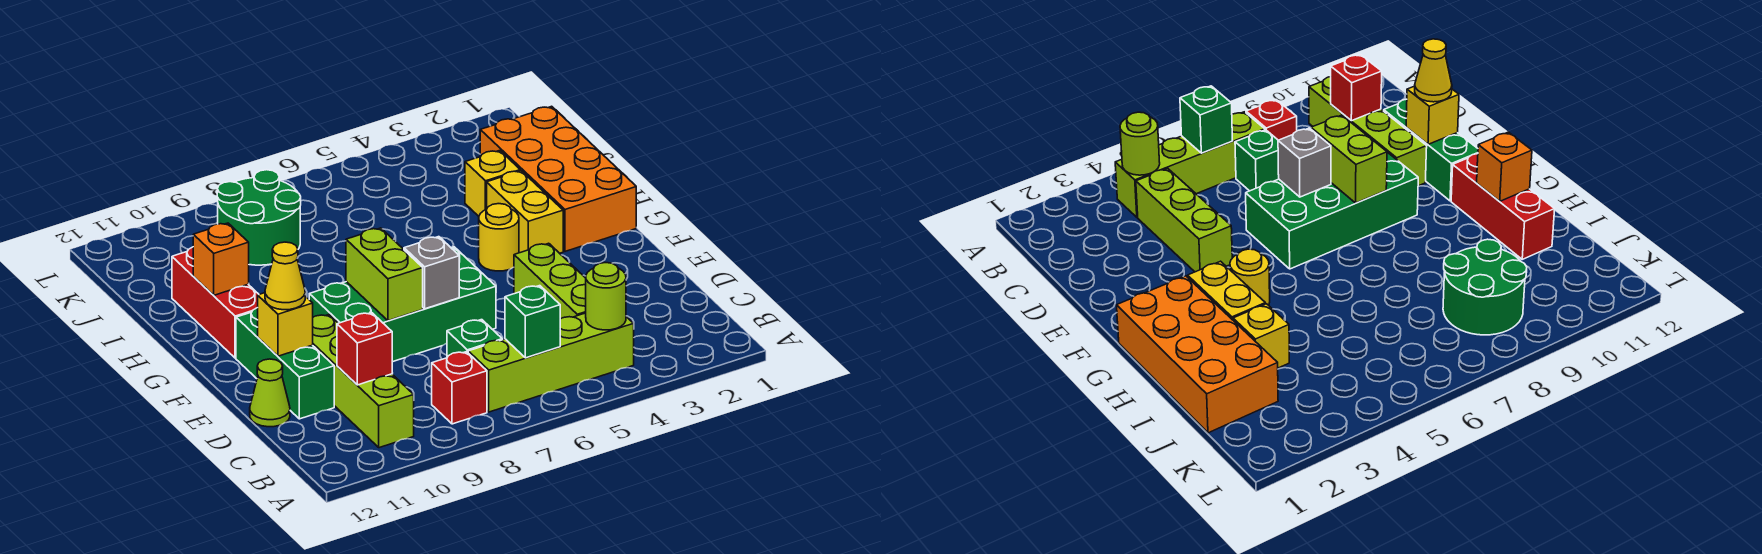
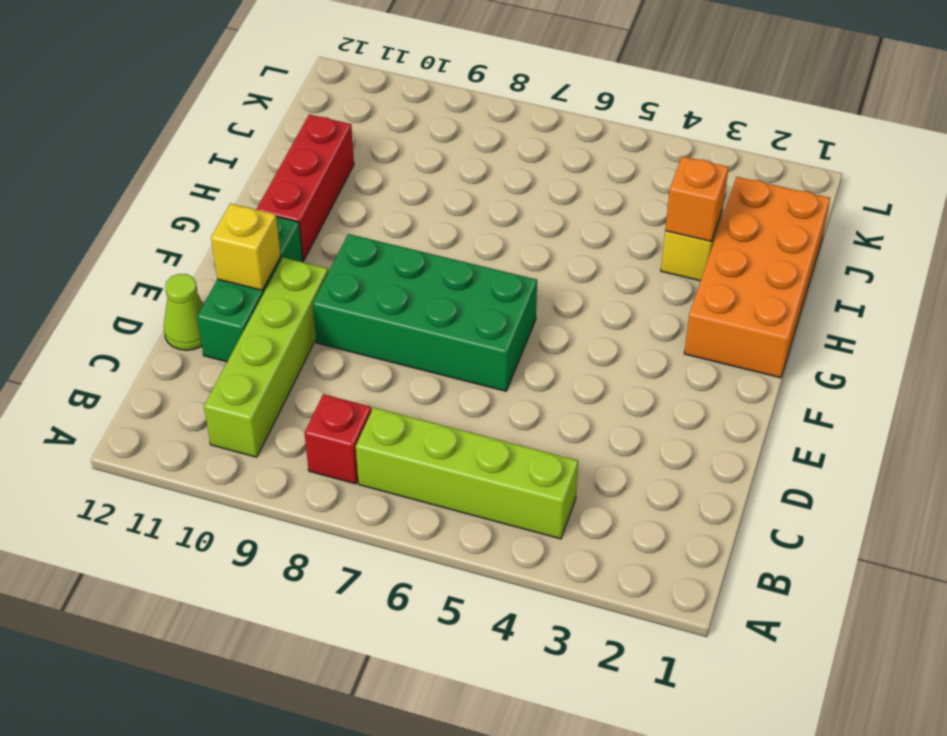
orange brick I3 level 2 -> orange brick H11 level 2
none -> lime brick C4:E4 level 1
none -> green brick C7 level 1
none -> yellow brick G3:H3 level 1

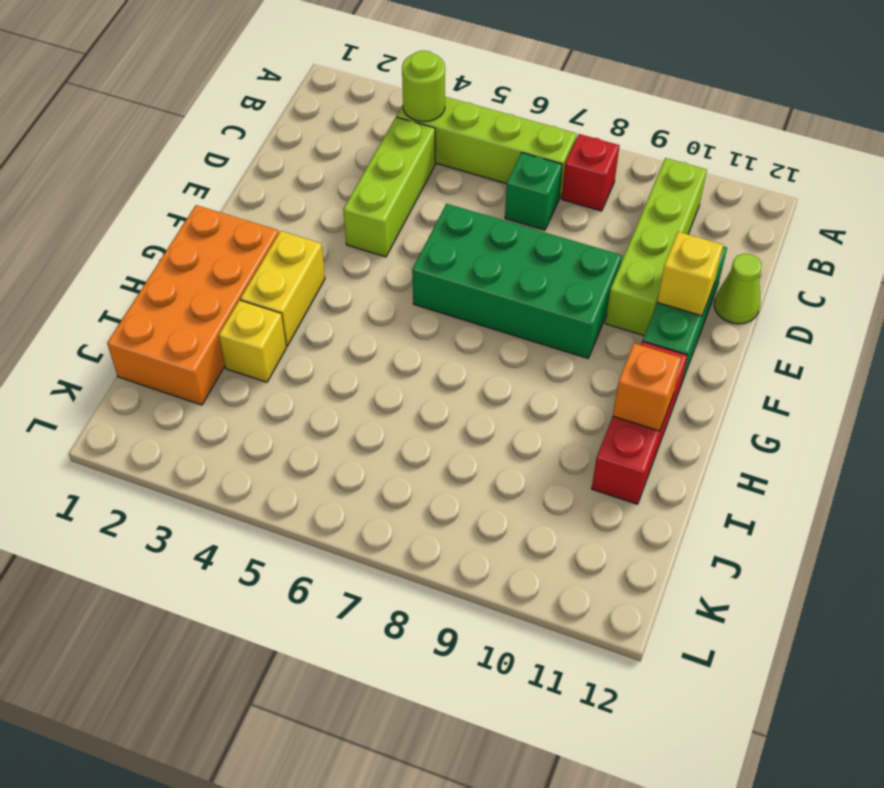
none -> yellow round brick G4 level 1
none -> green round brick J8:K9 level 1
none -> green brick B6 level 2

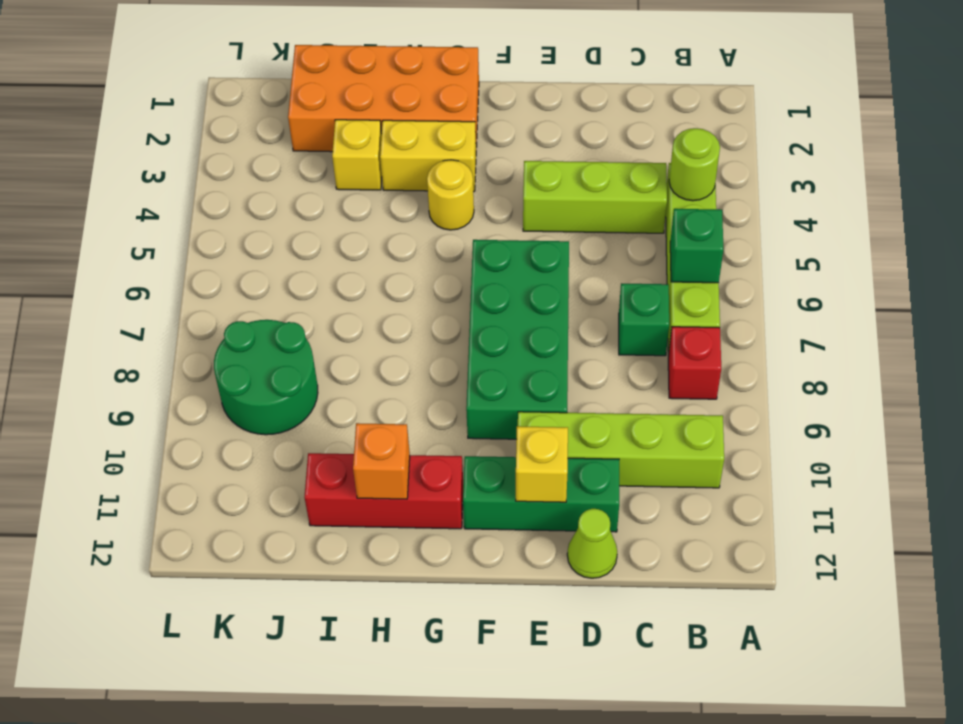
none -> red brick C10 level 2
none -> grey brick E7 level 2
none -> lime brick E8:F8 level 2

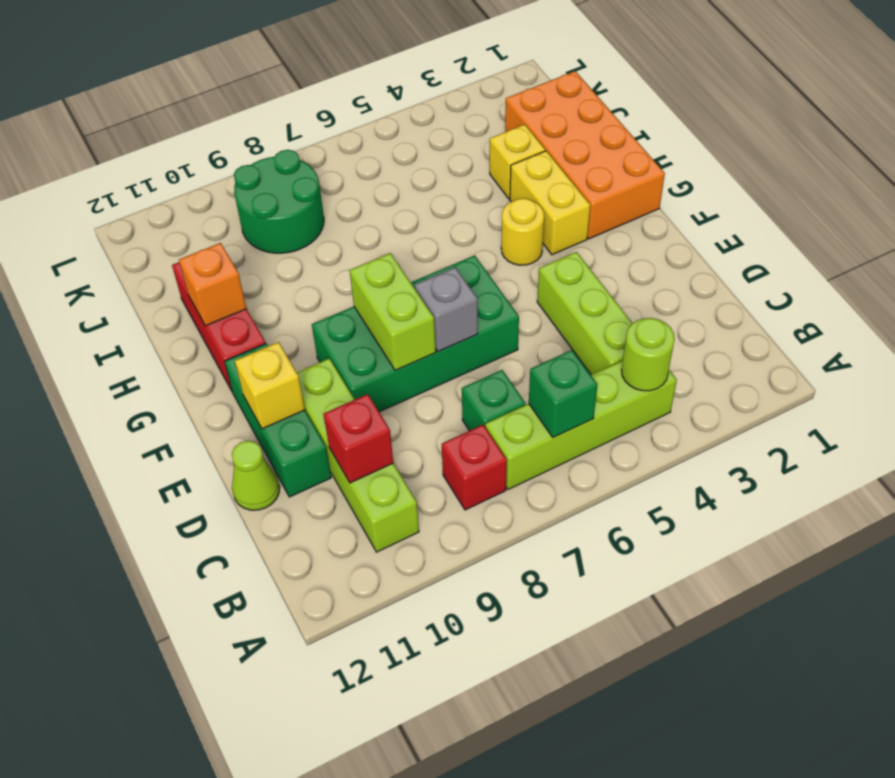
none -> yellow cone E11 level 3

